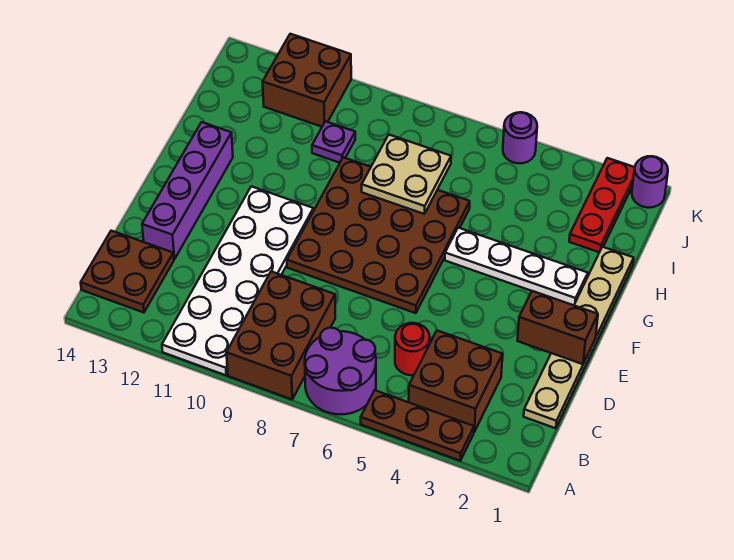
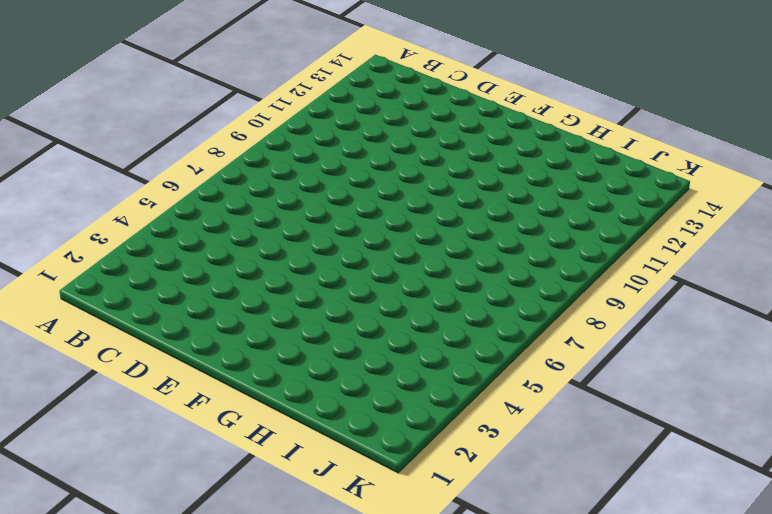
none -> brown plate A3:A5 level 1
none -> purple round brick A6:B7 level 1
none -> brown brick A8:C9 level 1

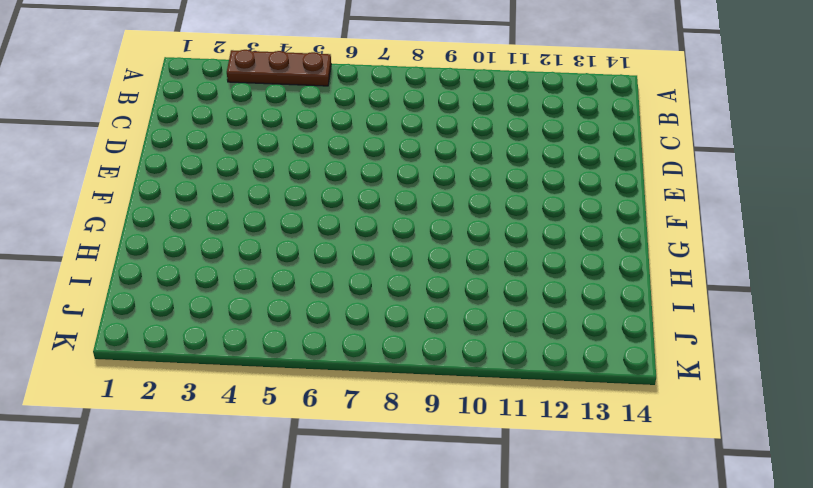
none -> purple round brick A6:B7 level 1
none -> brown brick A8:C9 level 1
none -> white plate A10:F11 level 1

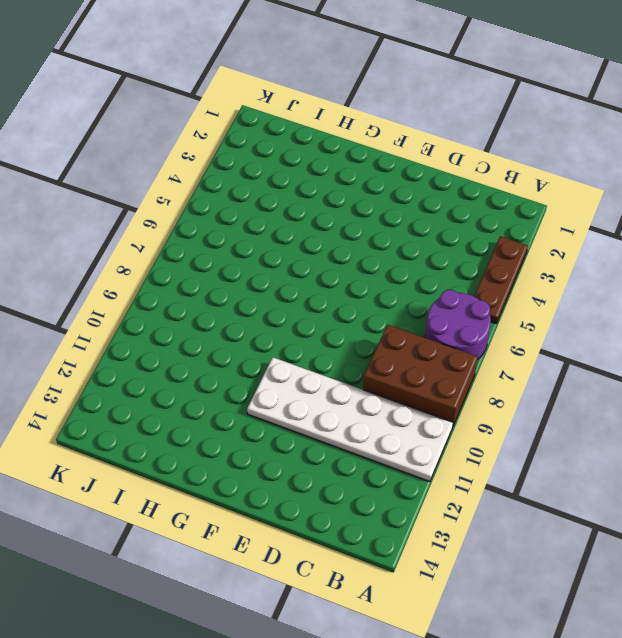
none -> brown brick B3:C4 level 1
none -> brown plate B13:C14 level 1
none -> tan plate C1:H1 level 1

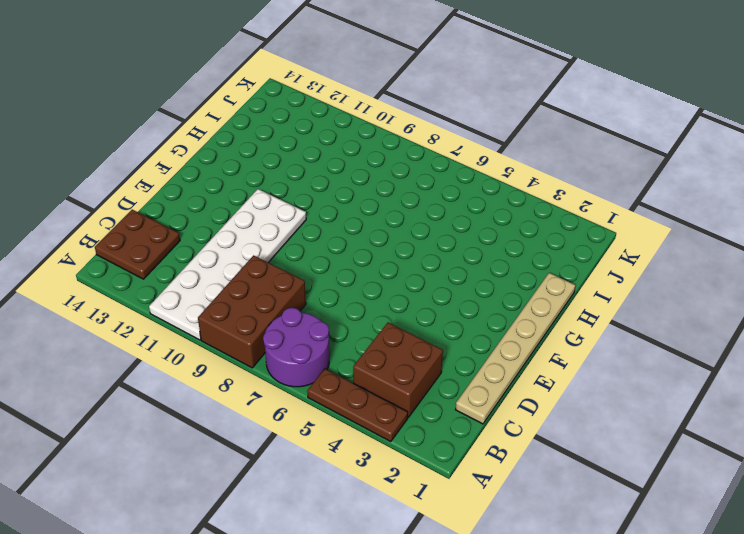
none -> red round brick C5 level 1
none -> purple brick D13:G13 level 1
none -> brown plate E6:H9 level 1

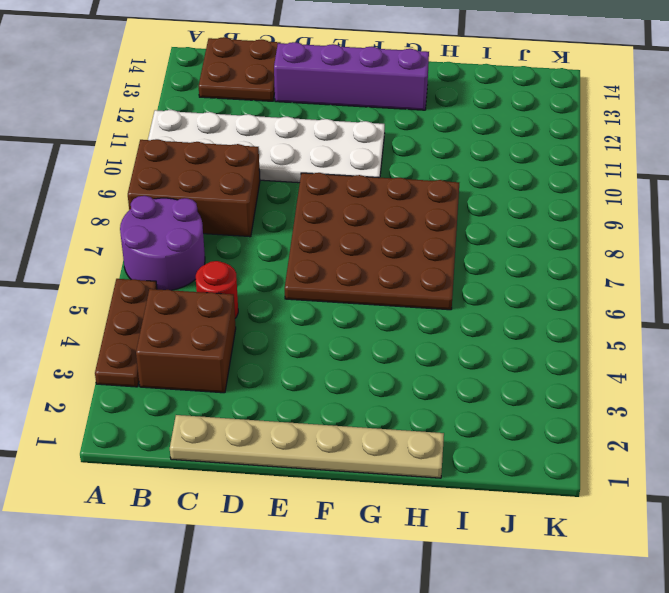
none -> white plate G2:G5 level 1
none -> red plate I2:K2 level 1
none -> purple plate I10 level 1

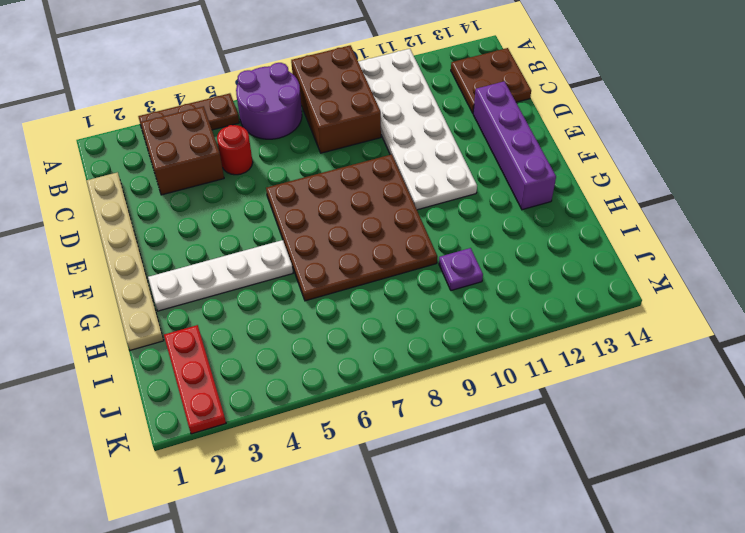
none -> brown brick J11:K12 level 1
none -> purple round brick K1 level 1
none -> purple round brick K5 level 1

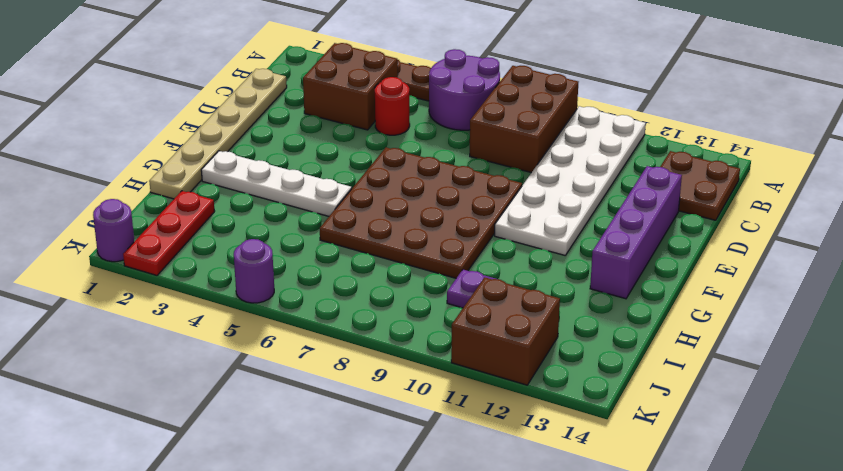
none -> brown brick E1:E2 level 2
none -> tan plate H7:I8 level 2

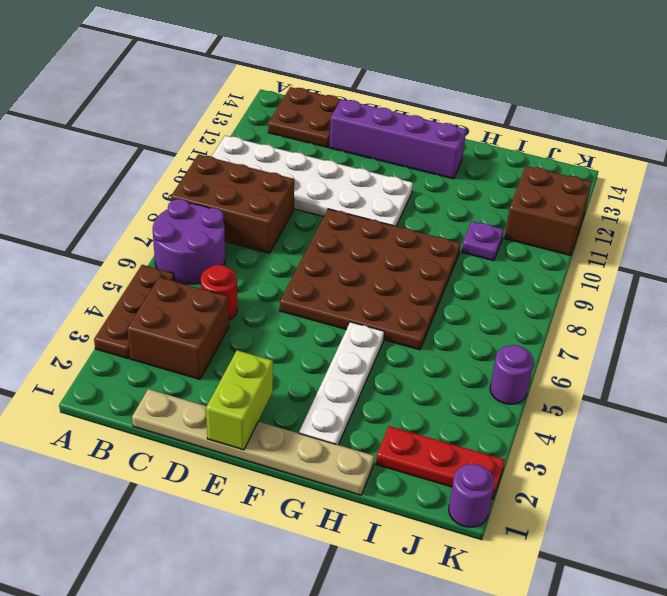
lime brick E1:E2 level 2 -> brown brick E1:E2 level 2
none -> tan plate H7:I8 level 2

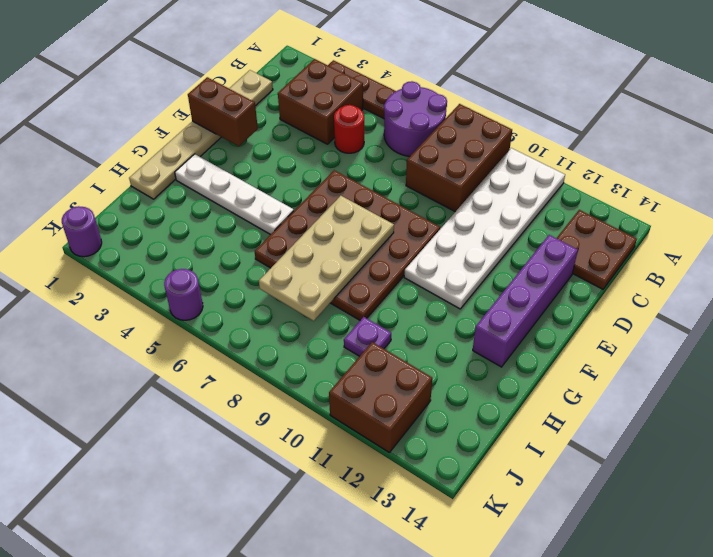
tan plate F7:I8 level 2 -> tan plate H7:I8 level 2
none -> red plate I2:K2 level 1

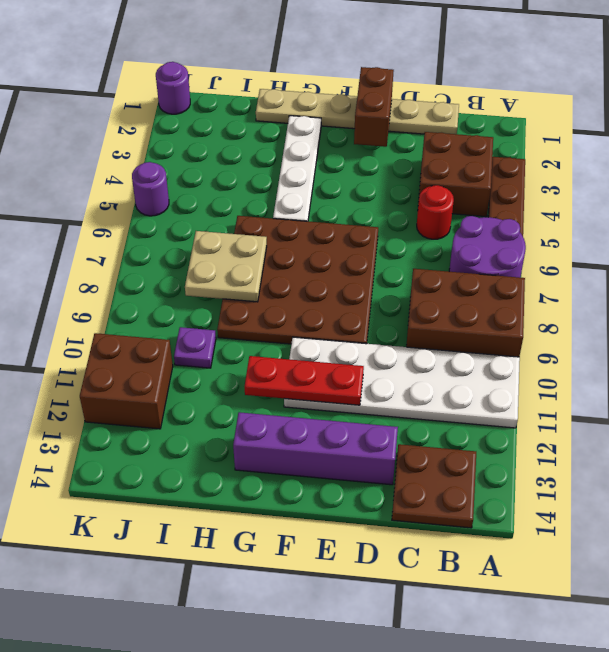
red plate E11:G11 level 2 -> red plate I2:K2 level 1

